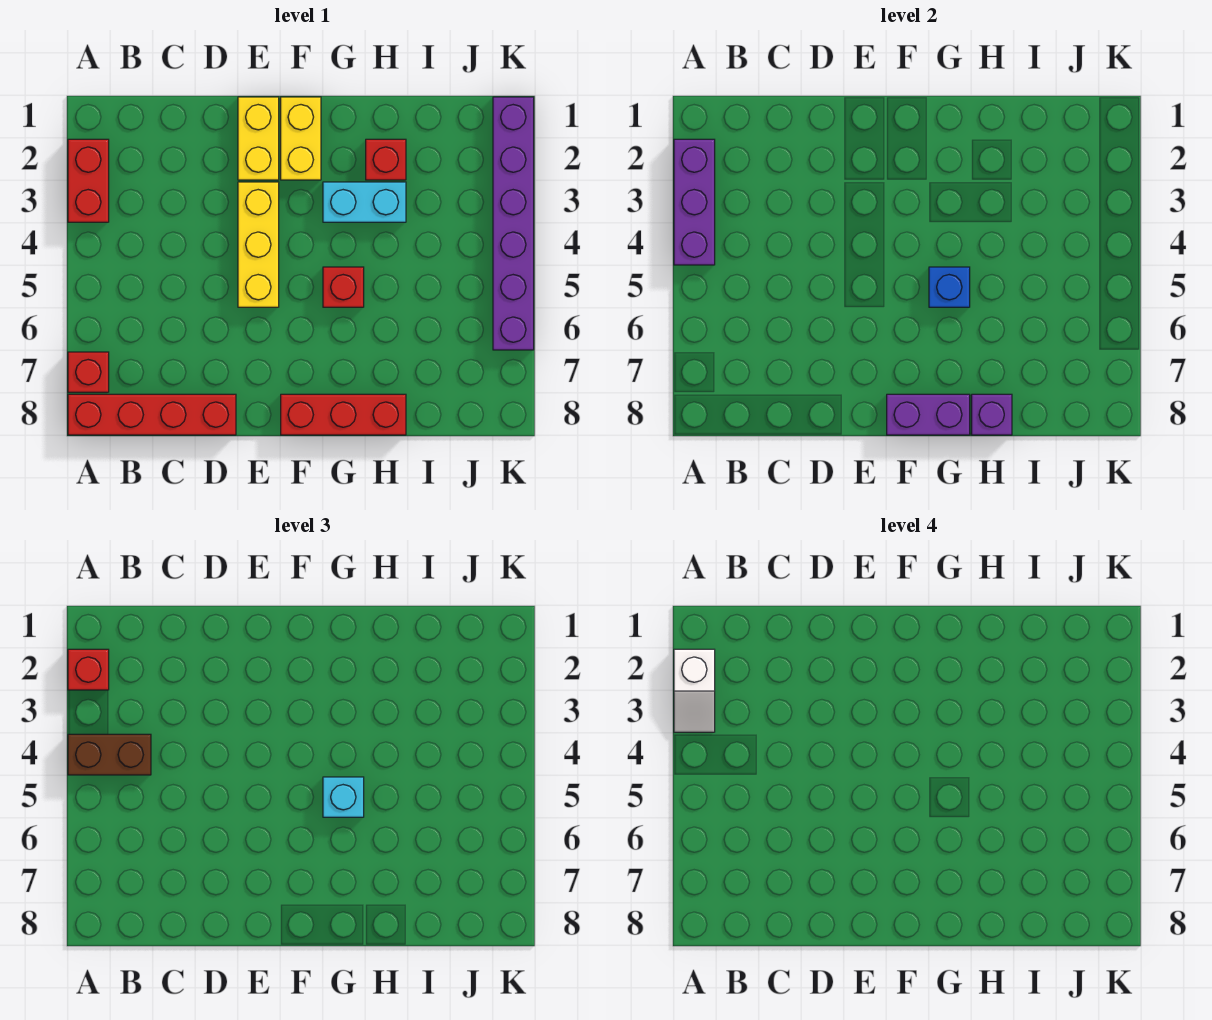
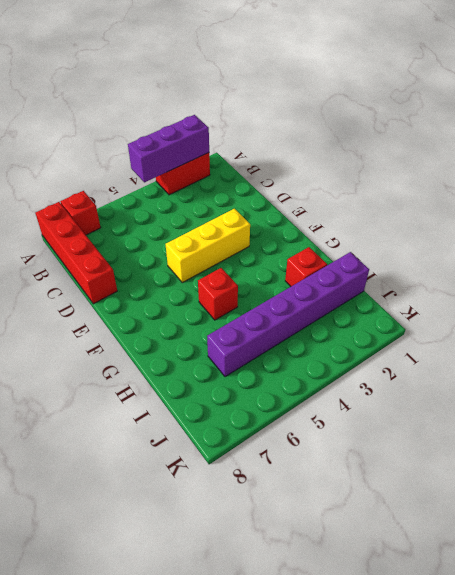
purple brick I1:I6 level 1 -> purple brick K1:K6 level 1
none -> yellow brick E1:E2 level 1
none -> yellow brick F1:F2 level 1
none -> red brick F8:H8 level 1

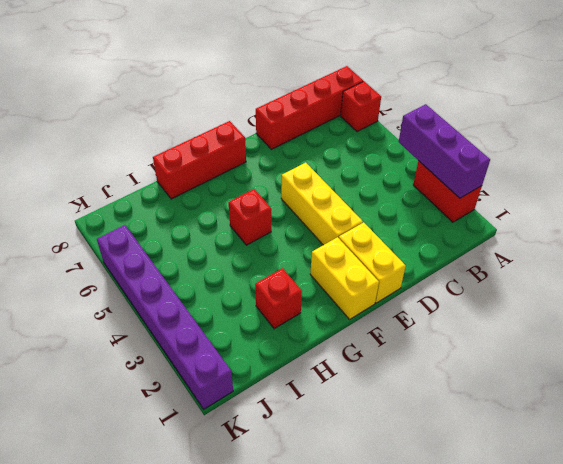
none -> cyan brick G3:H3 level 1
none -> purple brick F8:G8 level 2
none -> blue brick G5 level 2

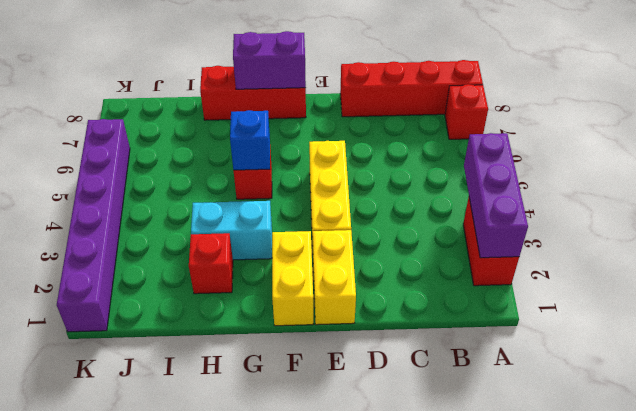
none -> purple brick H8 level 2
none -> red brick A2 level 3
none -> brown brick A4:B4 level 3

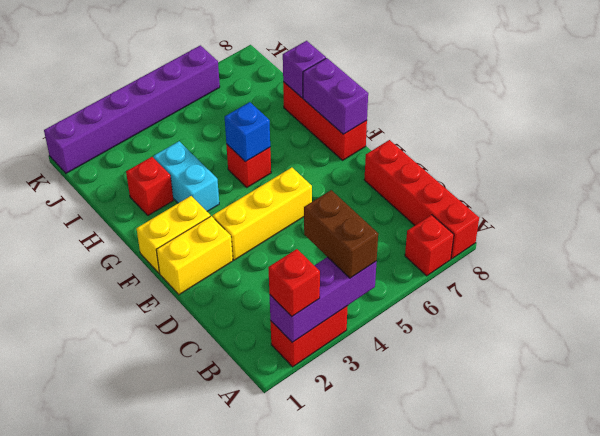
none -> cyan brick G5 level 3
none -> white slope A2:A3 level 4 top 2

